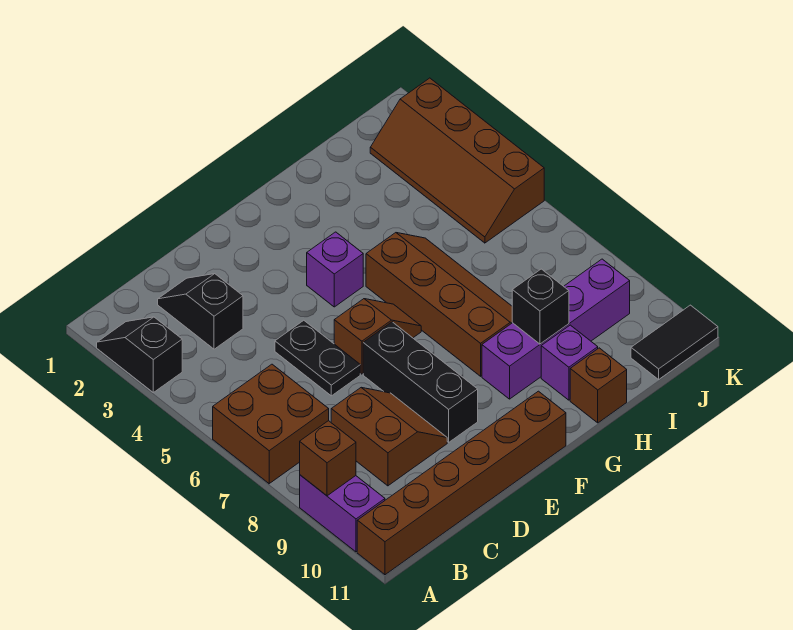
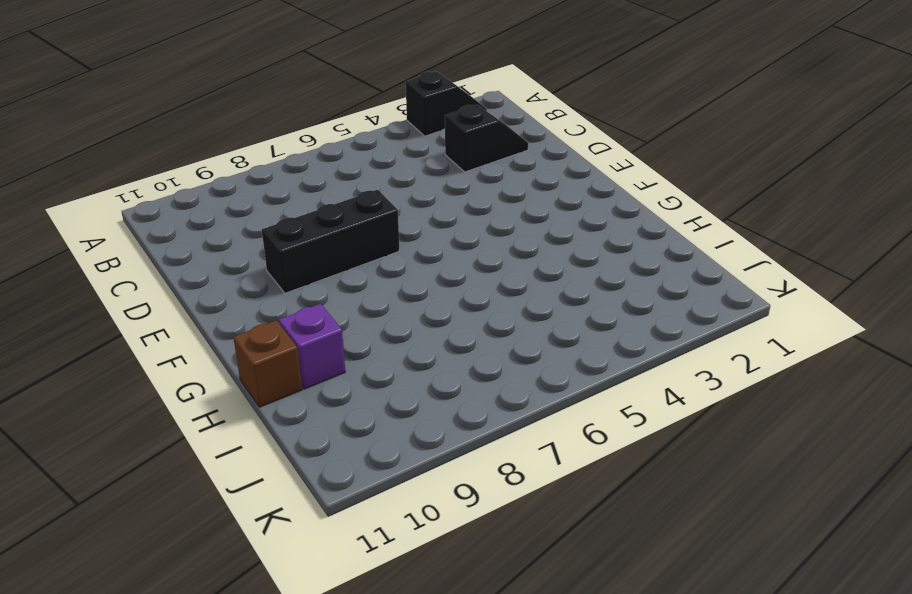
none -> brown brick A6:B7 level 1
none -> purple brick A9:A10 level 1
none -> brown brick A11:F11 level 1

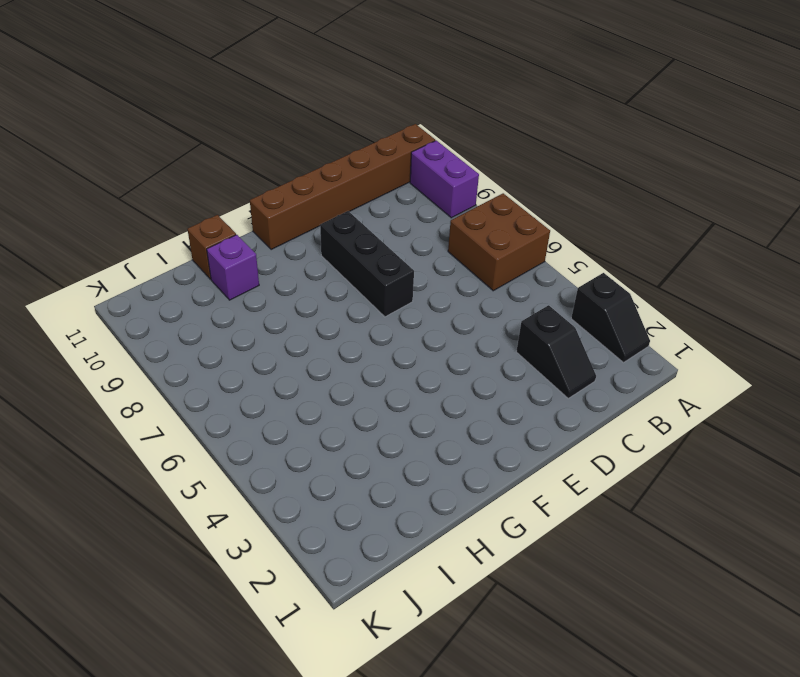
none -> brown slope C8:D9 level 1 top C
none -> black plate D5:D6 level 1
none -> brown slope E6:F6 level 1 top E

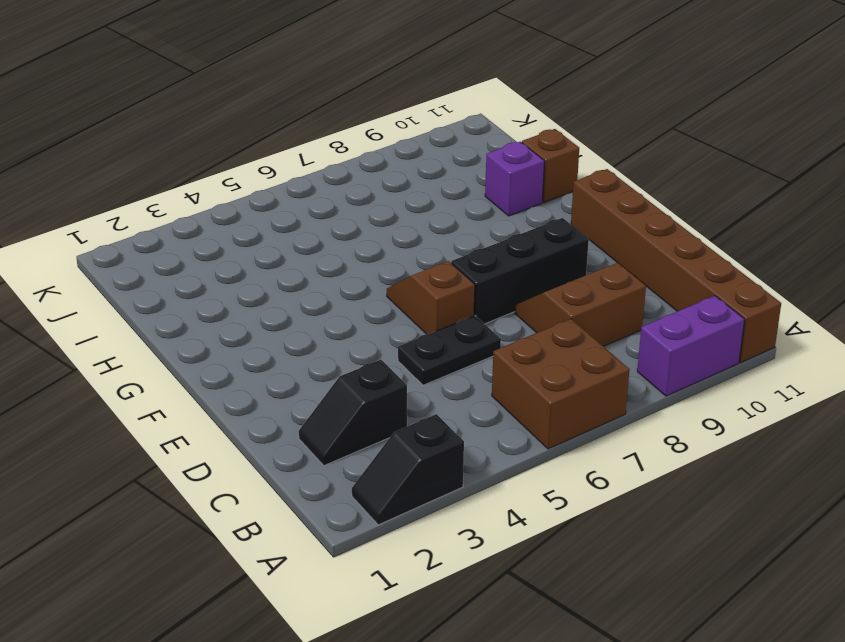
none -> purple brick F4 level 1
none -> brown slope G5:H8 level 1 top G
none -> purple brick G9:J9 level 1

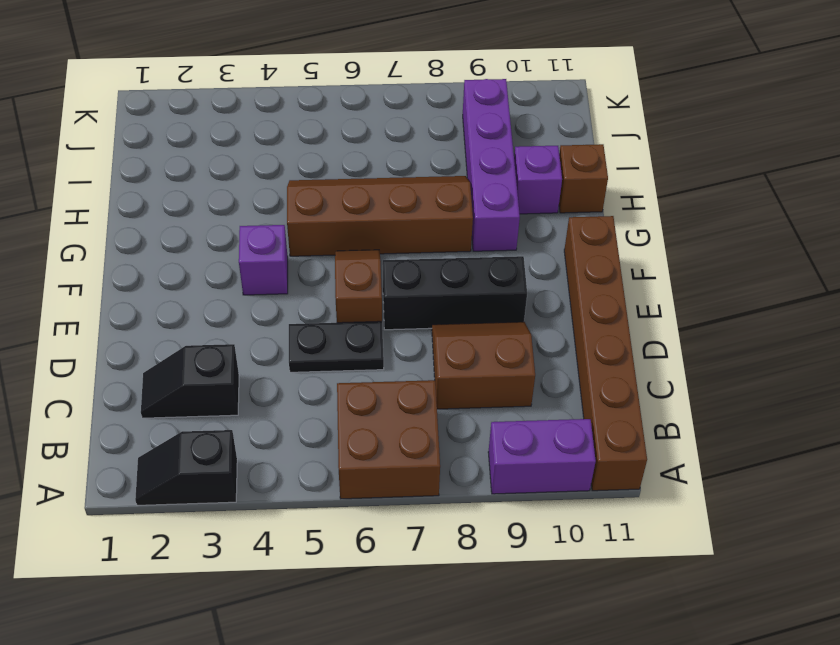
none -> brown slope J2:K5 level 1 top K
none -> black tile J11:K11 level 1
none -> brown brick A9 level 2

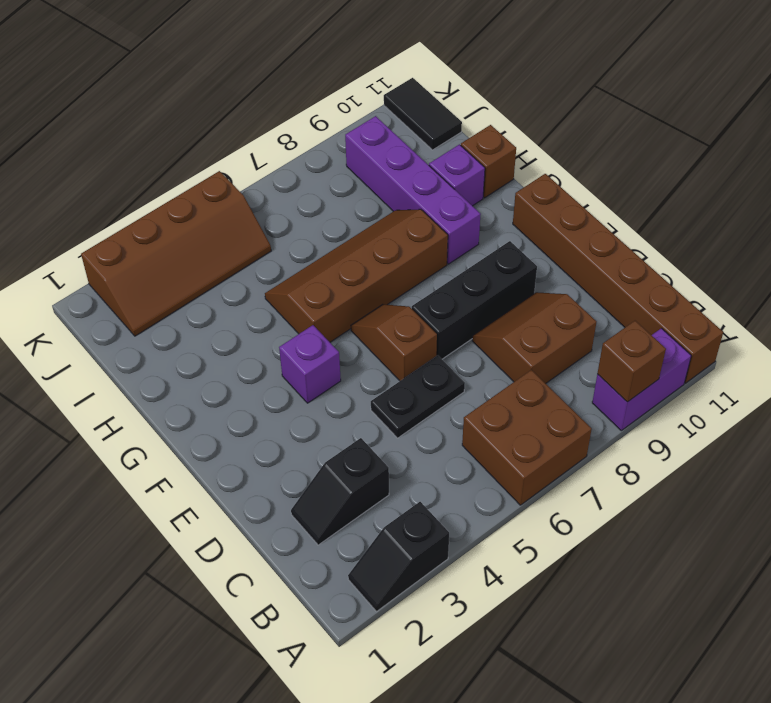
none -> black brick H9 level 2

